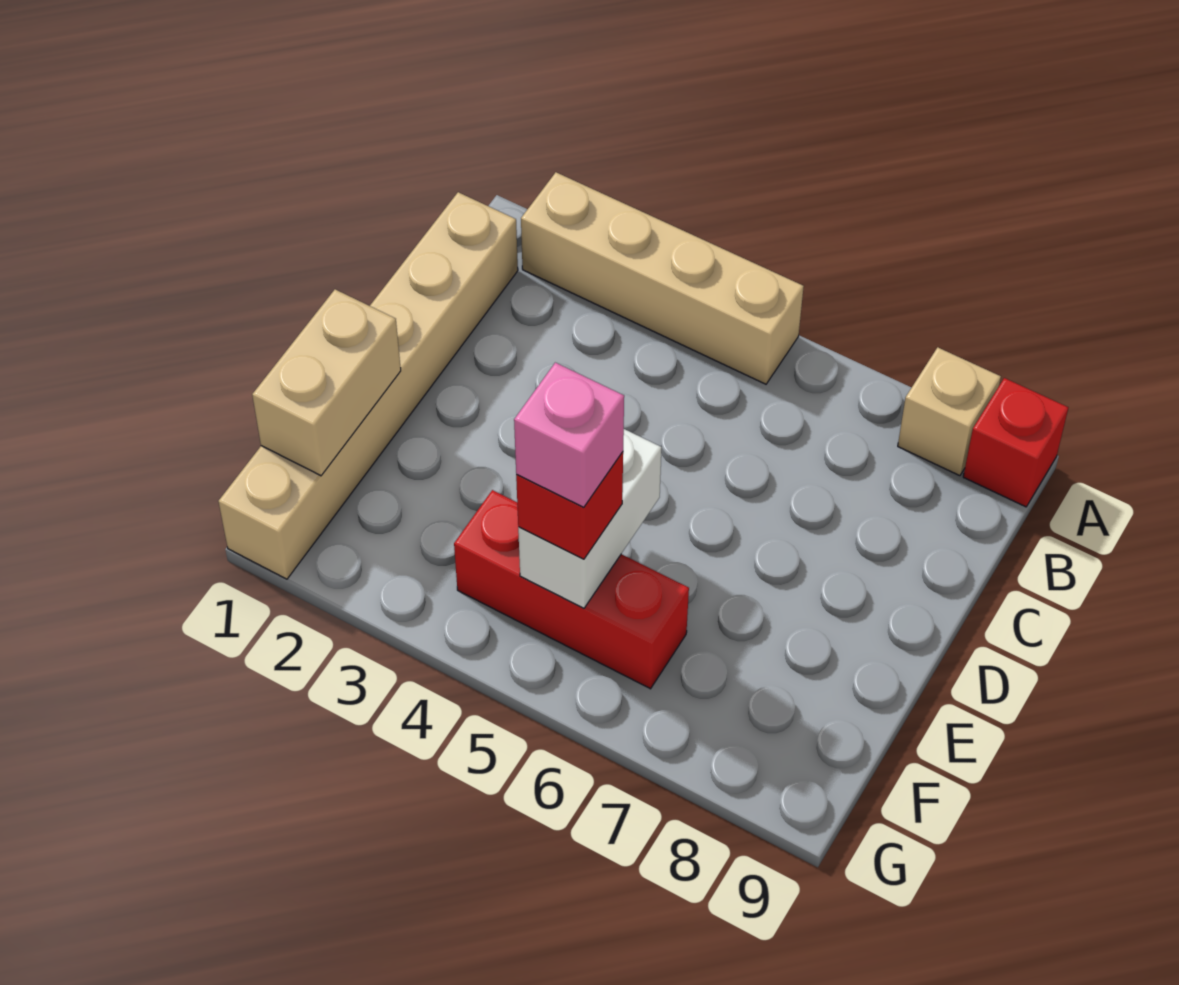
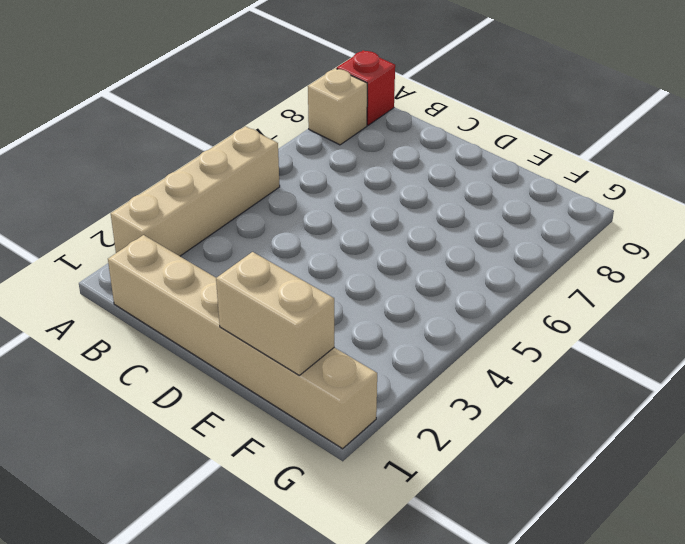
none -> red brick F4:F6 level 1
none -> white brick E5:F5 level 2

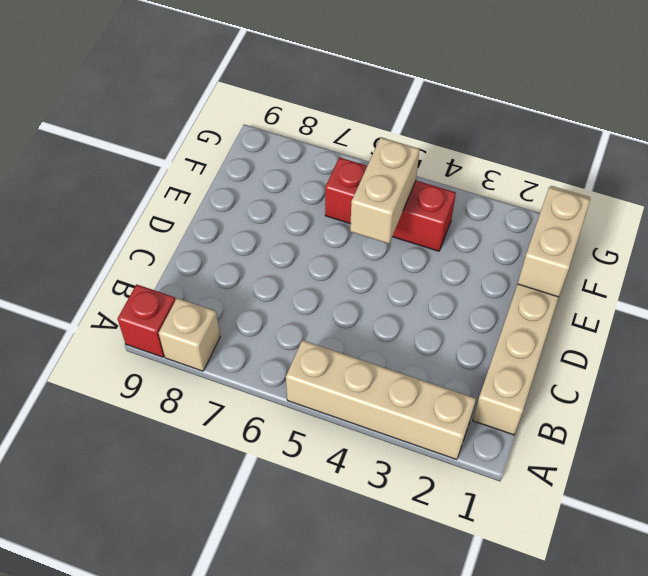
tan brick E5:F5 level 2 -> white brick E5:F5 level 2
none -> red brick F5 level 3
none -> pink brick F5 level 4

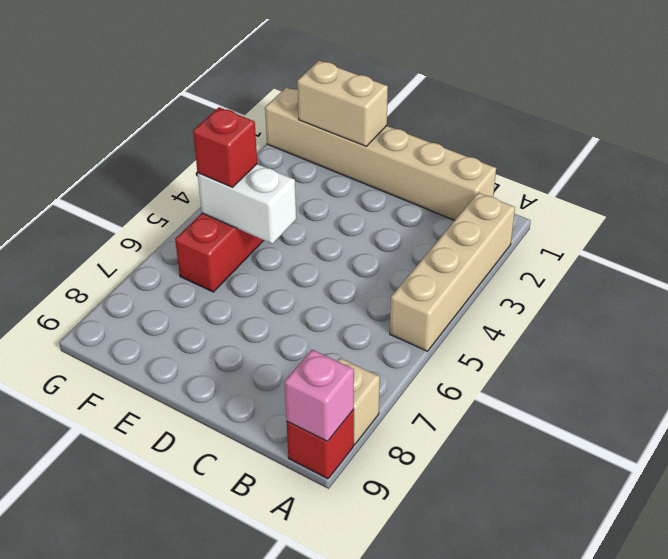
pink brick A9 level 2 -> pink brick F5 level 4

